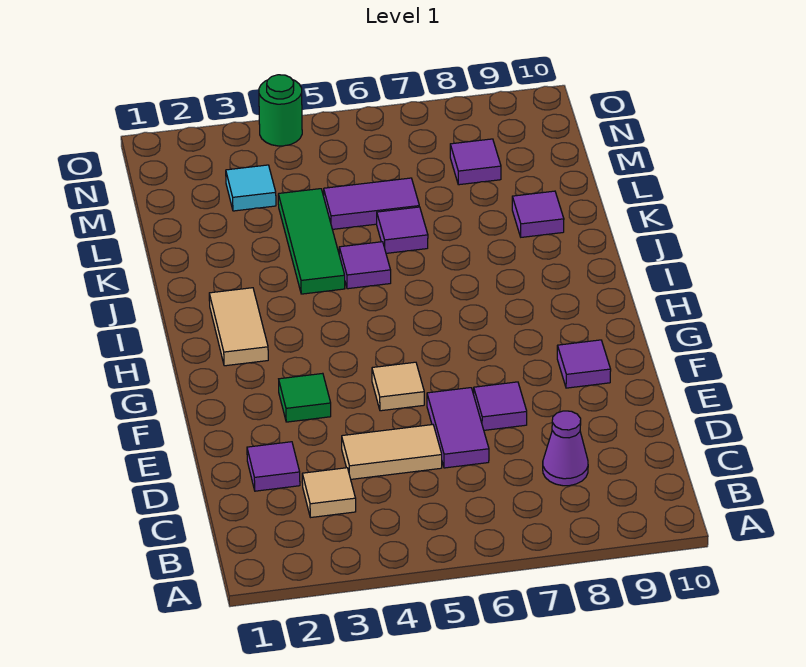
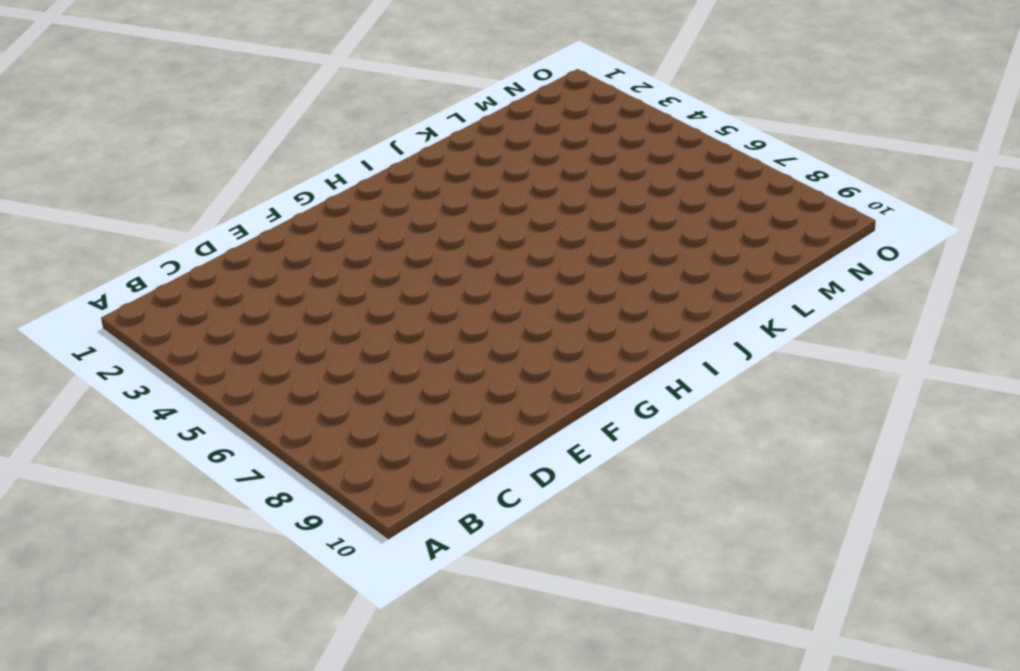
none -> tan tile C3 level 1
none -> purple cone C8 level 1
none -> purple tile D2 level 1

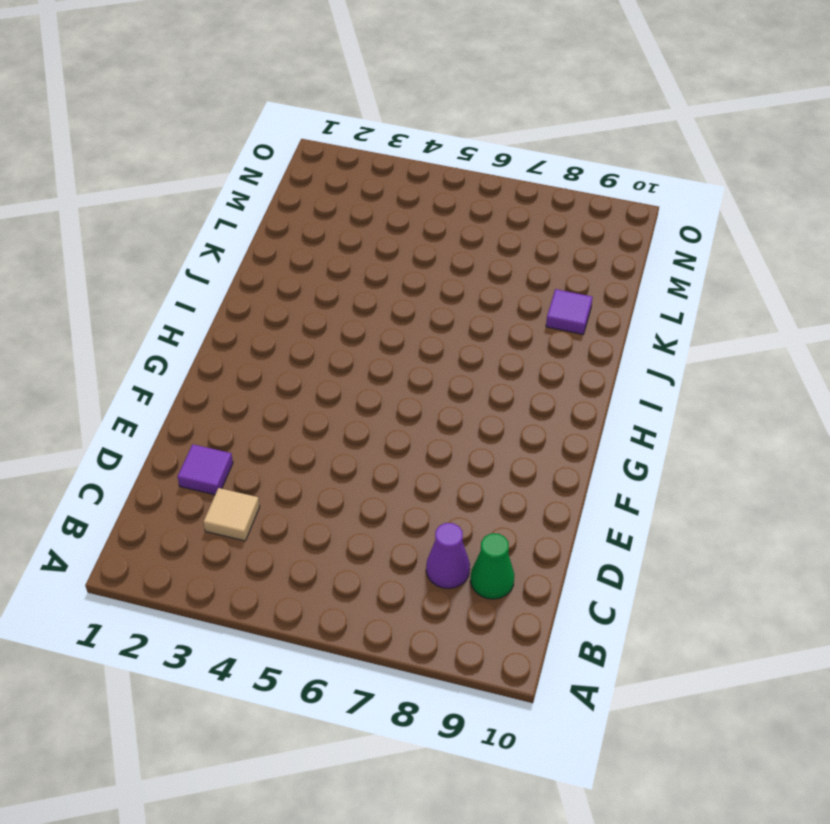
green cone C9 level 1 -> none
none -> tan tile D4:D5 level 1
none -> purple tile D6:E6 level 1
none -> purple tile E7 level 1

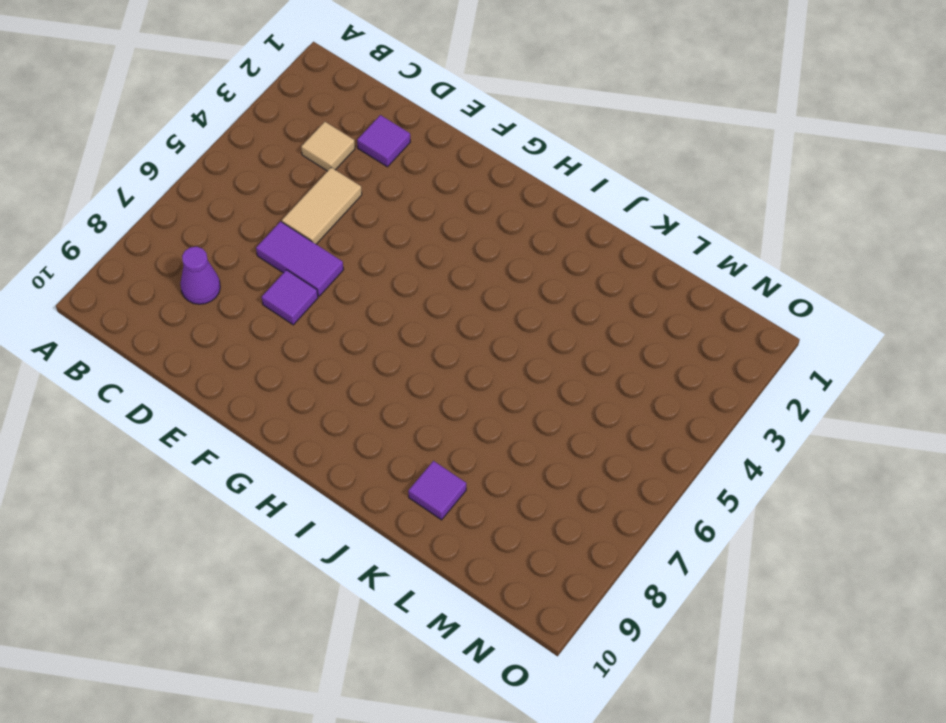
none -> green tile F3 level 1
none -> tan tile F5 level 1
none -> purple tile F9 level 1

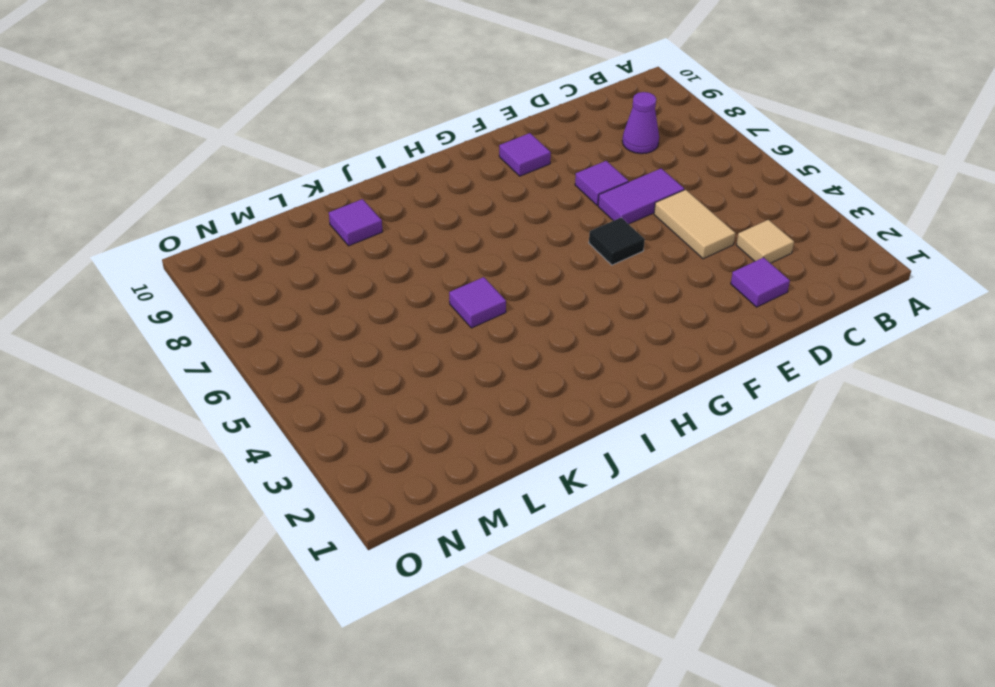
black tile F5 level 1 -> tan tile F5 level 1
none -> green tile F3 level 1
none -> tan tile H2:I2 level 1
none -> green tile J4:L4 level 1

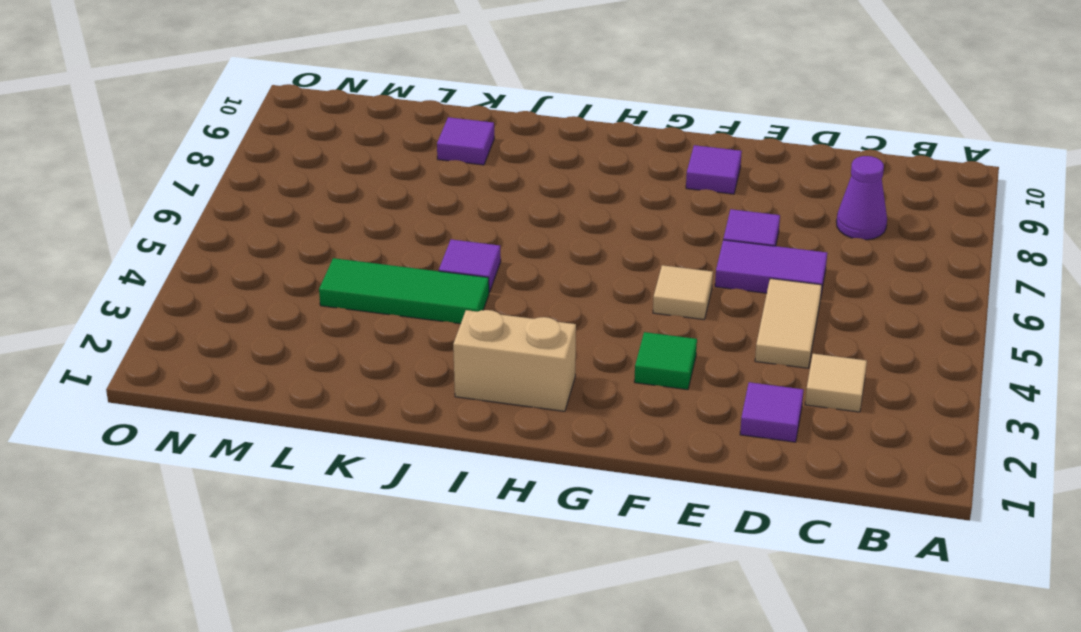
tan brick H2:I2 level 1 -> tan tile H2:I2 level 1
none -> purple tile K6 level 1
none -> purple tile L5:L6 level 1
none -> cyan tile M3 level 1

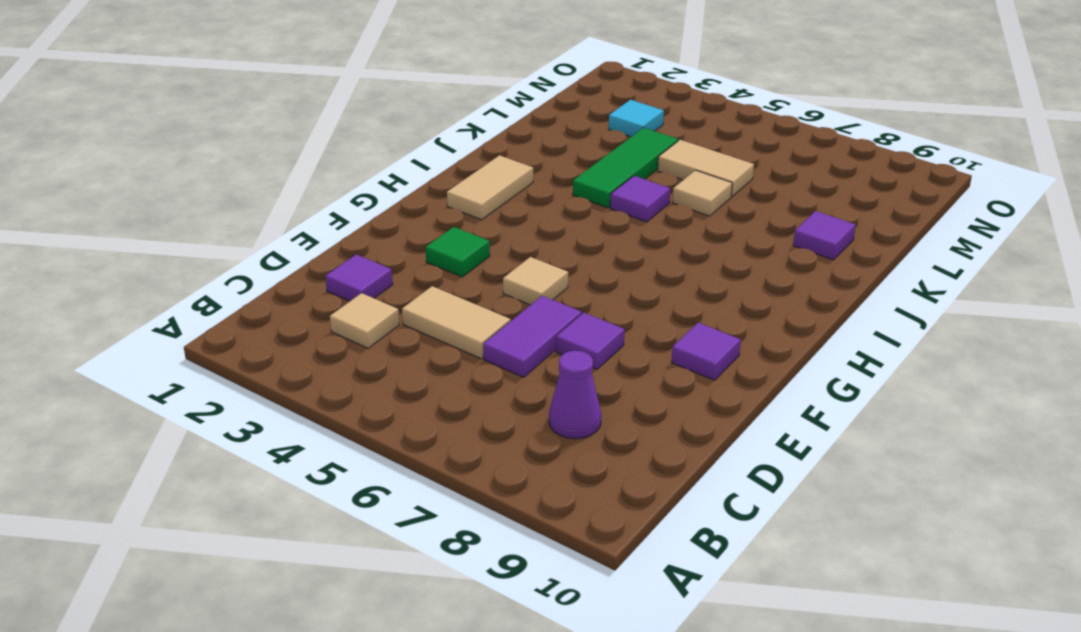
tan tile K6 level 1 -> purple tile K6 level 1
tan tile L5:L6 level 1 -> purple tile L5:L6 level 1
none -> purple tile M8 level 1
none -> green round brick O4 level 1

